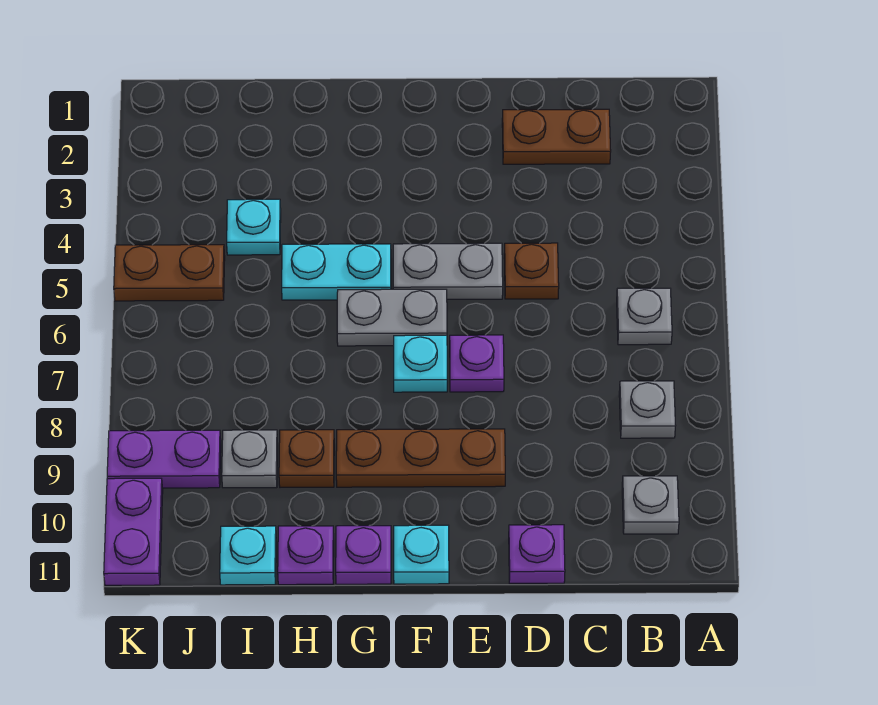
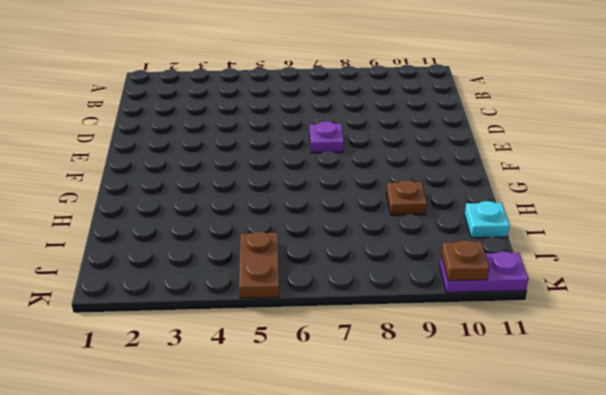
brown plate K10 level 2 -> brown plate D5 level 1
none -> grey plate B6 level 1
none -> grey plate B8 level 1
none -> grey plate B10 level 1

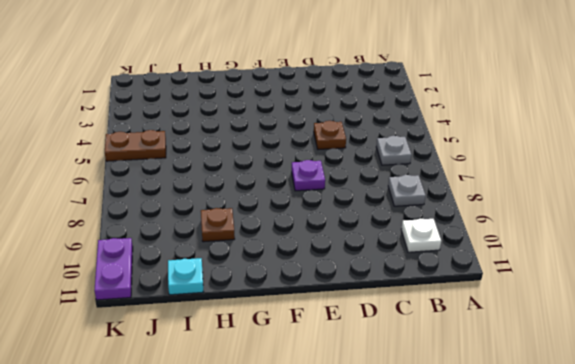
white plate B10 level 1 -> grey plate B10 level 1
none -> brown plate C2:D2 level 1
none -> purple plate D11 level 1
none -> grey plate E5:F5 level 1

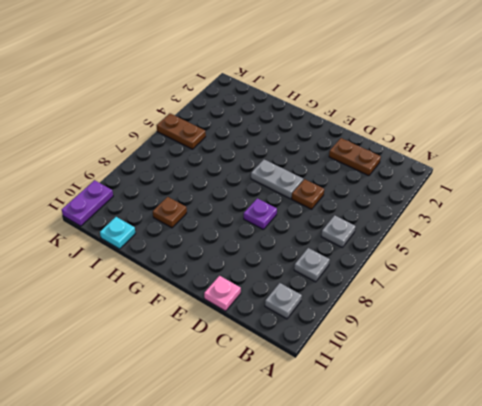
pink plate D11 level 1 -> purple plate D11 level 1
none -> brown plate E9:G9 level 1
none -> grey plate F6:G6 level 1
none -> cyan plate F7 level 1

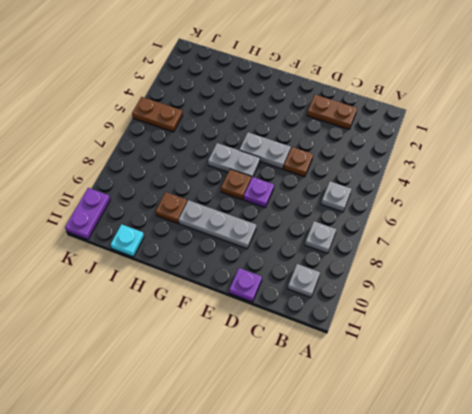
grey plate E9:G9 level 1 -> brown plate E9:G9 level 1
brown plate F7 level 1 -> cyan plate F7 level 1
none -> cyan plate F11 level 1
none -> cyan plate G5:H5 level 1
none -> purple plate G11 level 1

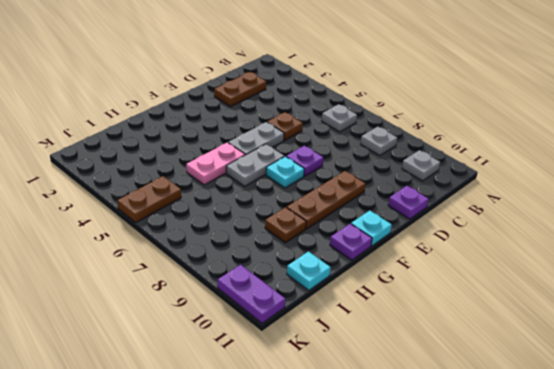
pink plate G5:H5 level 1 -> cyan plate G5:H5 level 1
none -> purple plate H11 level 1
none -> cyan plate I4 level 1
none -> grey plate I9 level 1

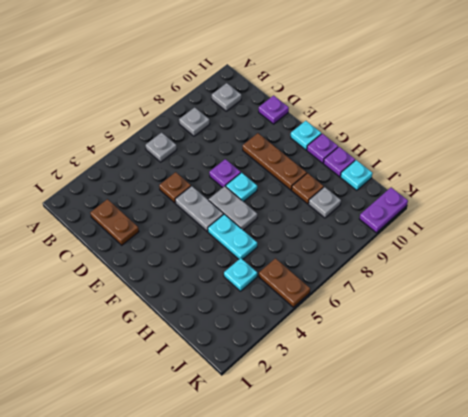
none -> purple plate J9:K9 level 1

